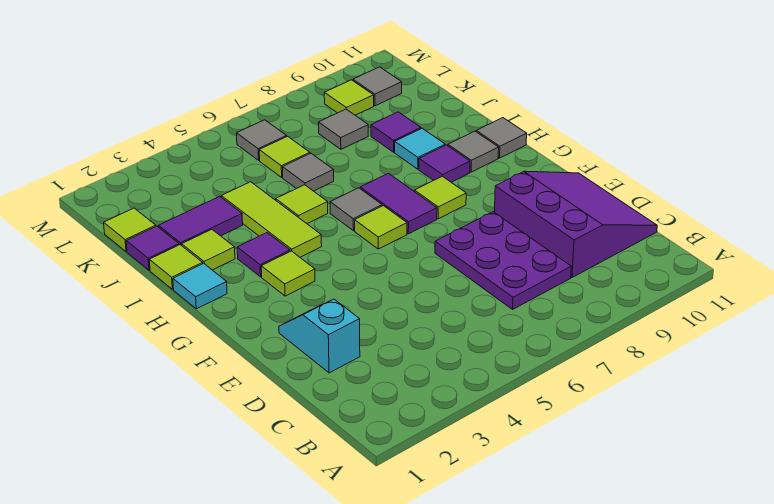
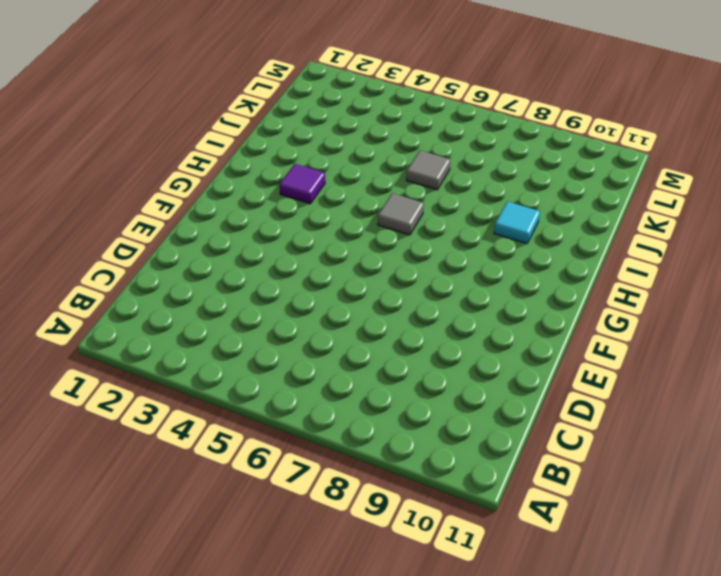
none -> purple plate C7:E8 level 1
none -> purple slope C9:E11 level 1 top 9
none -> cyan slope D2:E2 level 1 top D

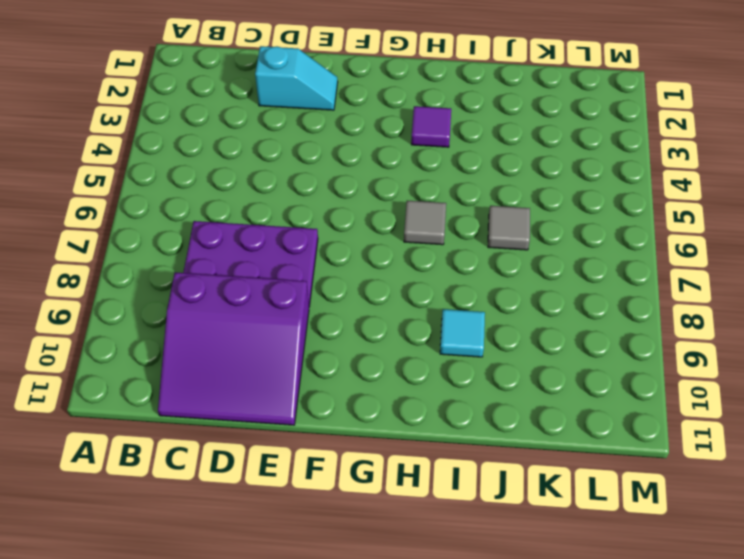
none -> lime tile G3 level 1
none -> lime tile G6 level 1
none -> purple tile G7:H7 level 1

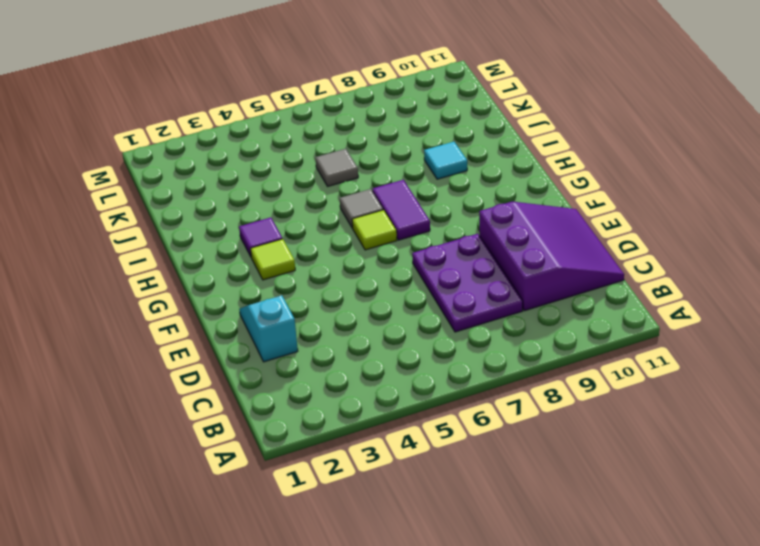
none -> lime tile G8 level 1
none -> cyan tile H1 level 1
none -> lime tile H4:J4 level 1

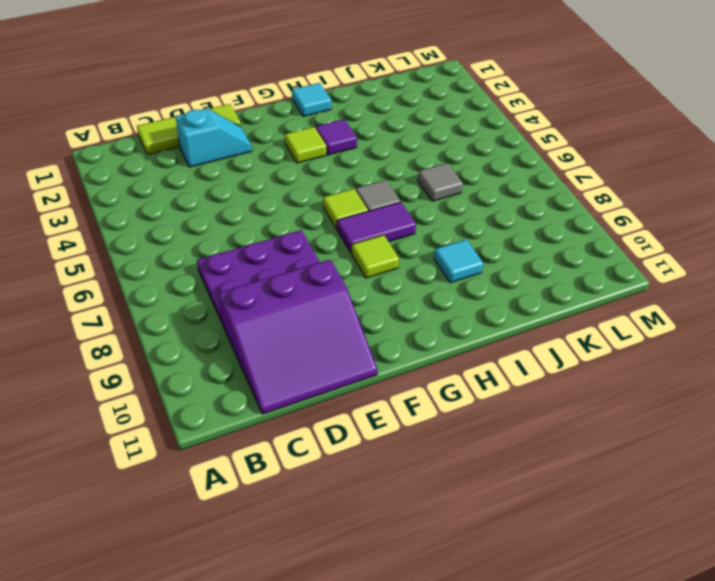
lime tile C1:E1 level 1 -> lime tile H4:J4 level 1
none -> purple tile H9 level 1
none -> grey tile H10 level 1
none -> grey tile H11 level 1

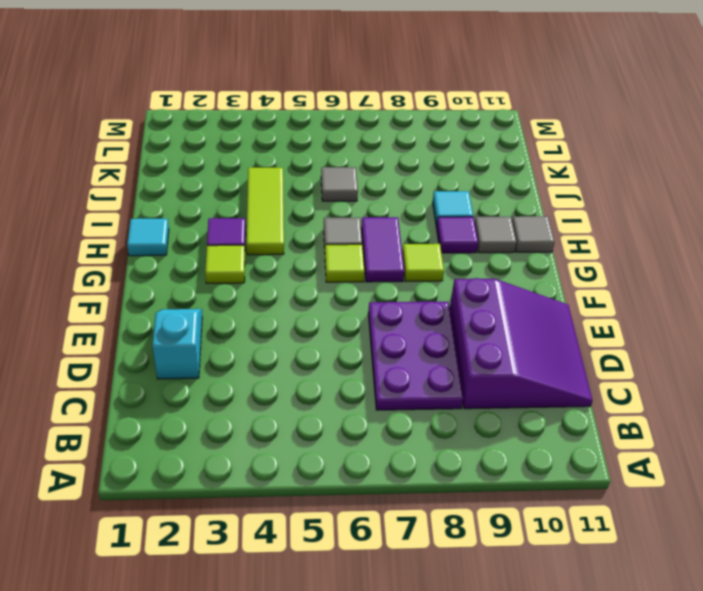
none -> lime tile I1 level 1
none -> lime tile I2 level 1
none -> lime tile I5 level 1

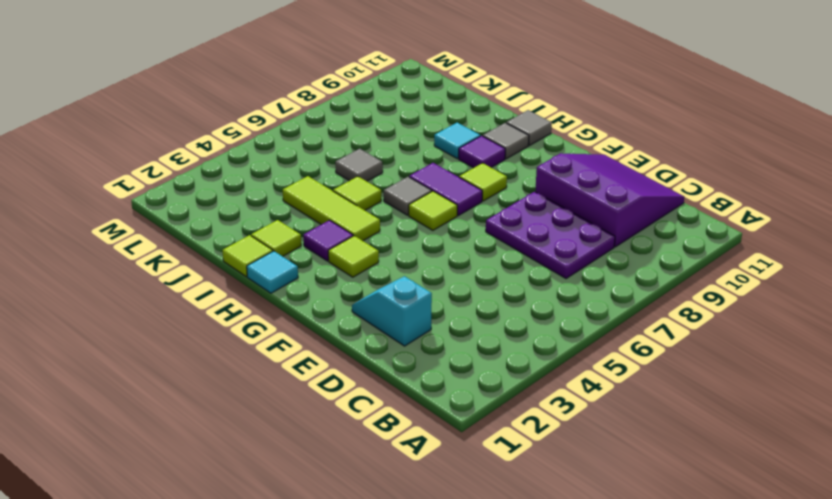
none -> purple tile J1 level 1
none -> purple tile J2:J3 level 1
none -> purple tile J9 level 1

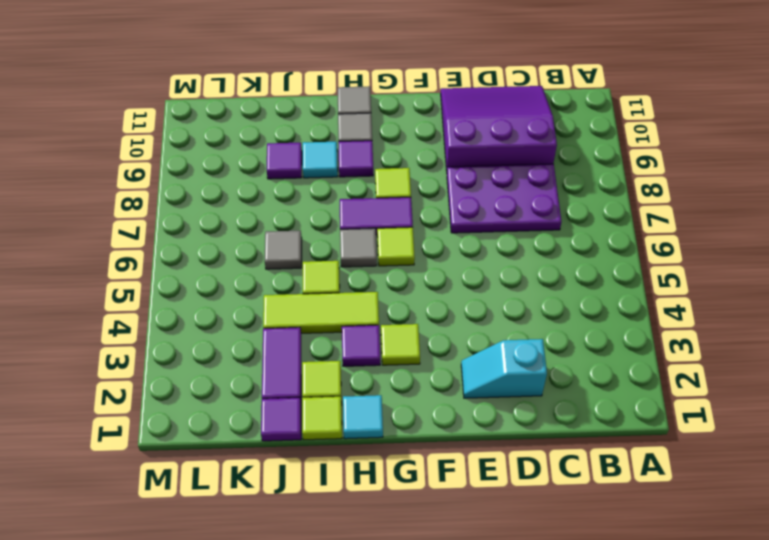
none -> lime tile K1 level 1
none -> lime tile K6 level 1
none -> grey tile K8 level 1

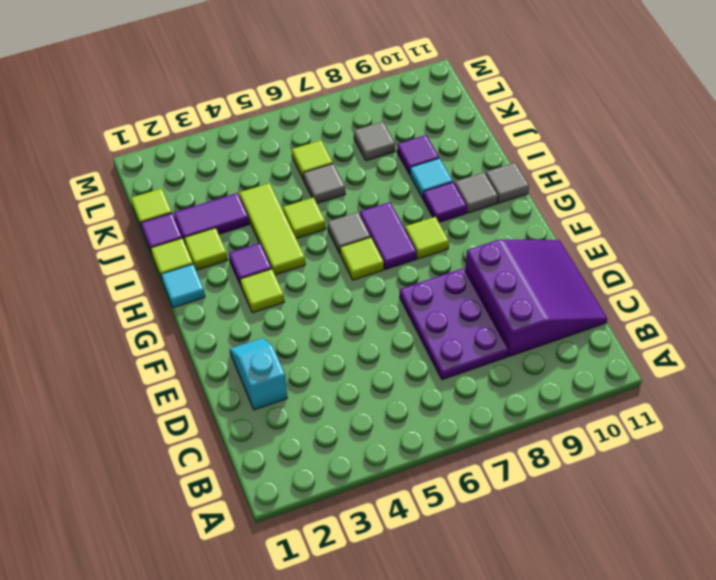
none -> grey tile L6 level 1
none -> lime tile L9 level 1
none -> grey tile L10 level 1

